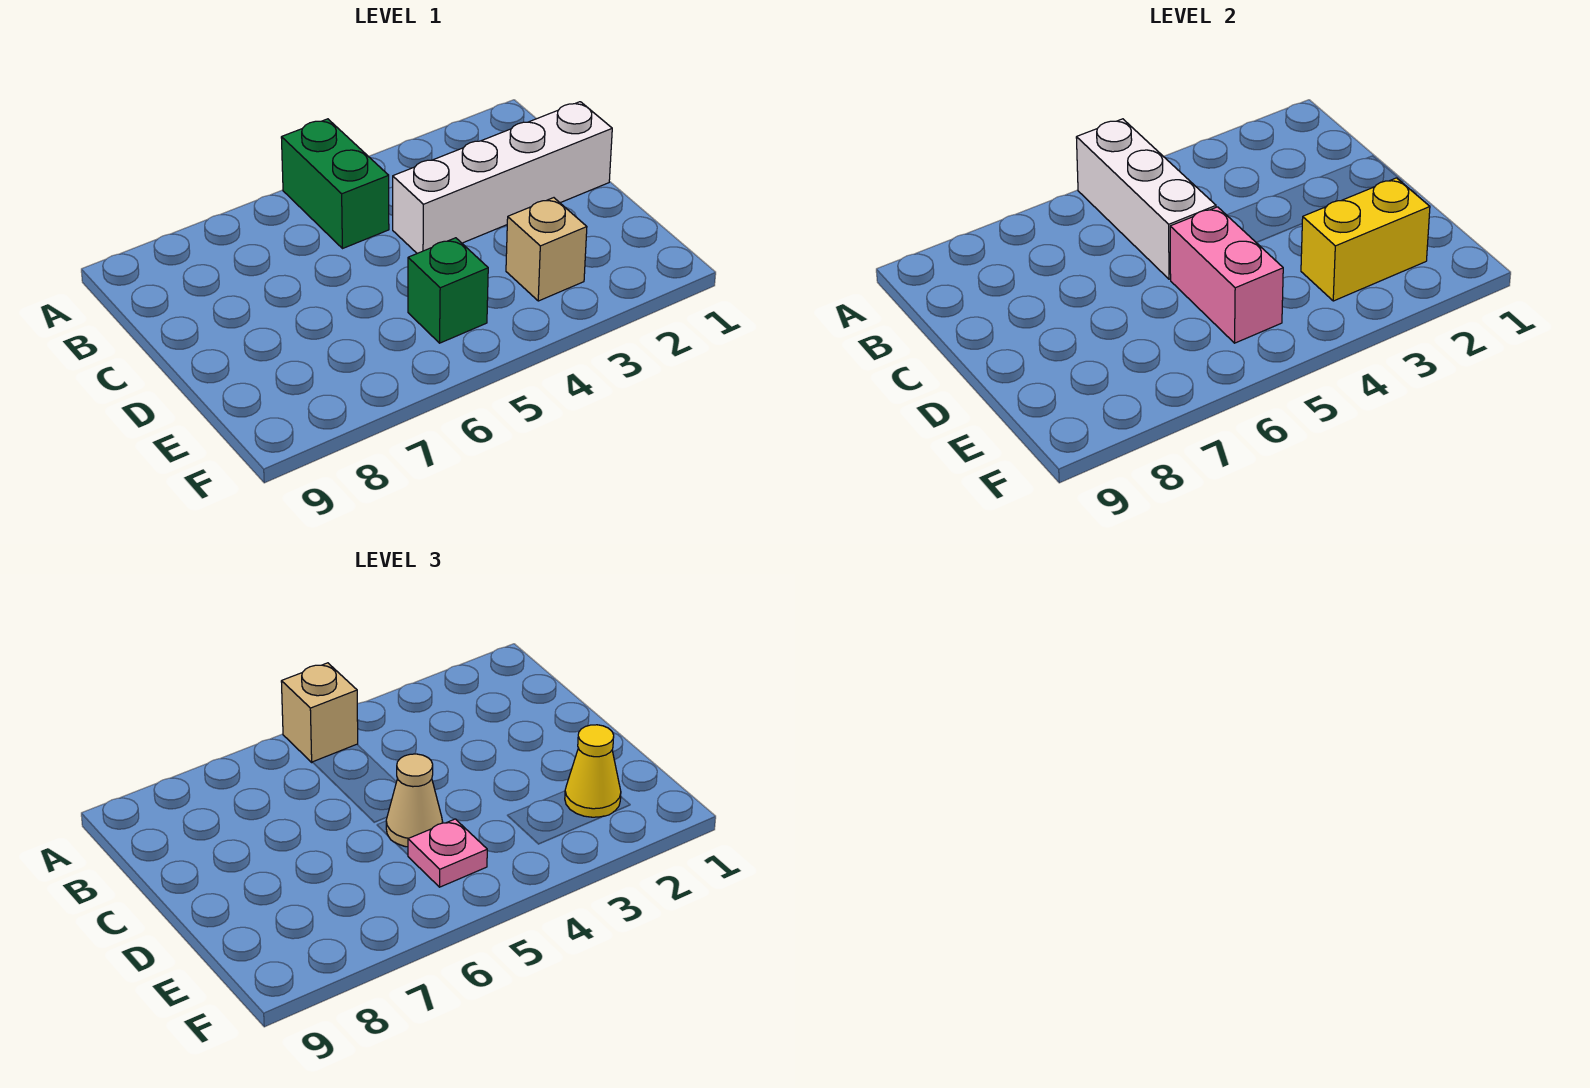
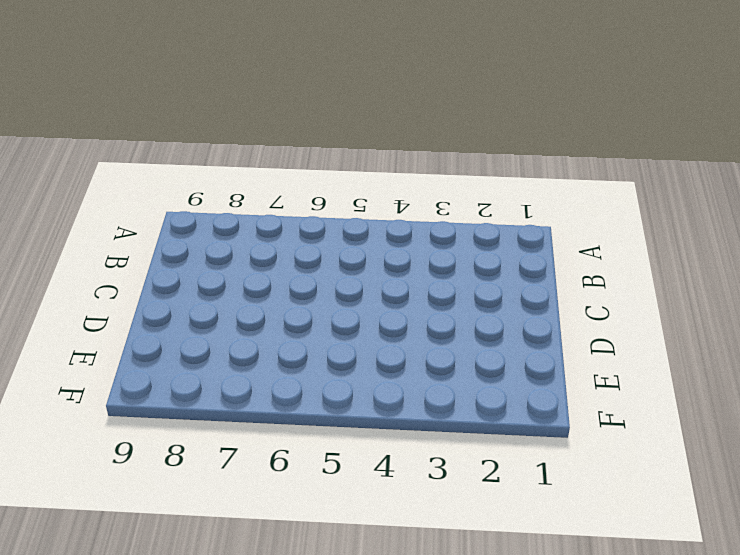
none -> green brick A5:B5 level 1
none -> white brick C1:C4 level 1

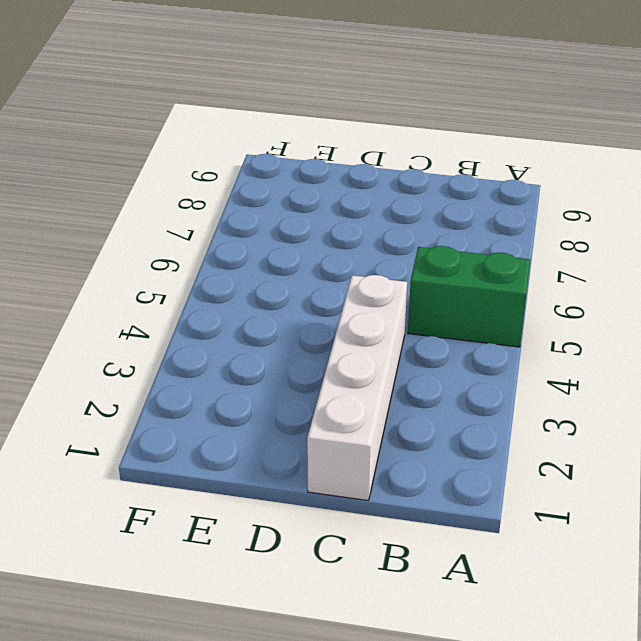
none -> tan brick E3 level 1
none -> green brick E5 level 1

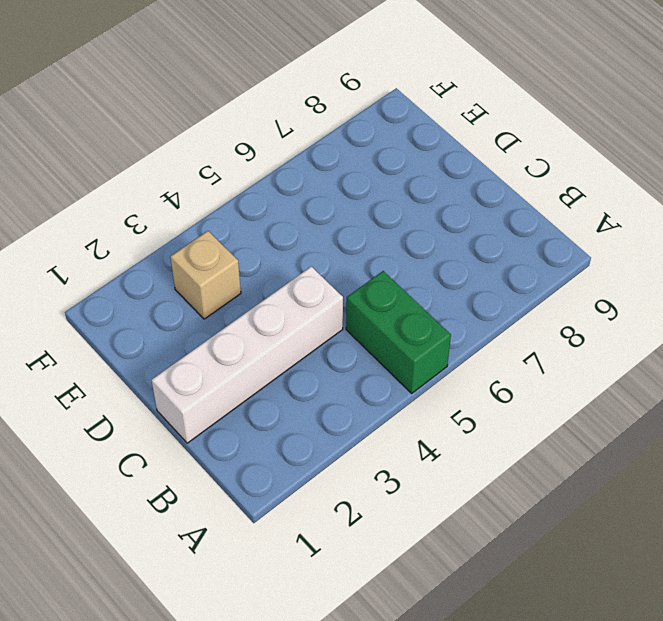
none -> green brick E5 level 1
none -> white brick A5:C5 level 2

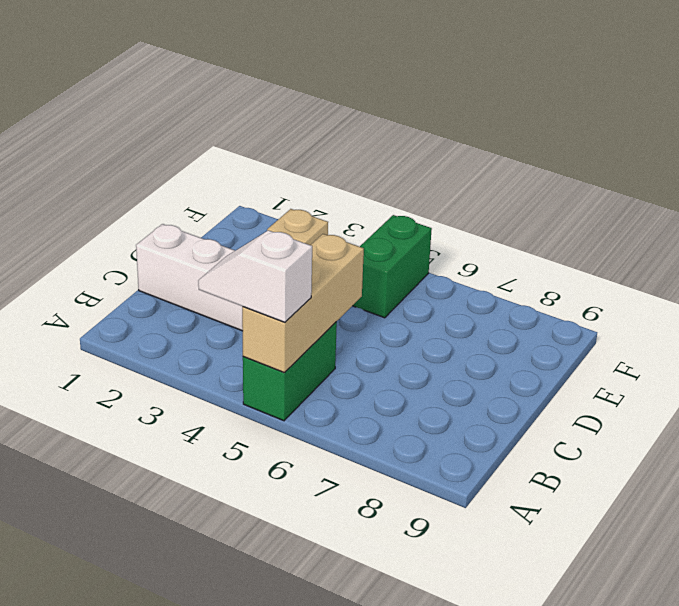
white slope A4:A5 level 3 top 5 -> tan brick A5 level 3
tan brick A5:C5 level 2 -> white brick A5:C5 level 2
green brick E5:F5 level 1 -> green brick E5 level 1
none -> pink brick D5:E5 level 2
none -> yellow brick E2:E3 level 2

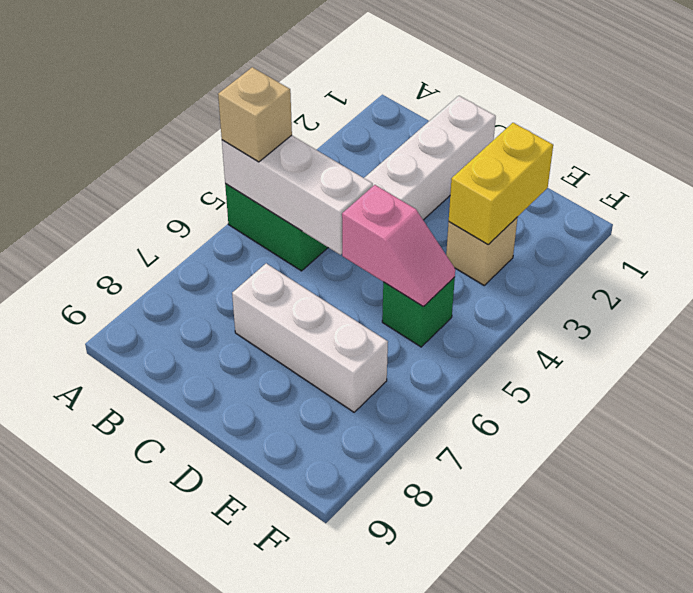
white brick C7:E7 level 1 -> none
pink slope D5:E5 level 2 top D -> pink brick D5:E5 level 2
none -> tan cone D5 level 3
none -> yellow cone E2 level 3

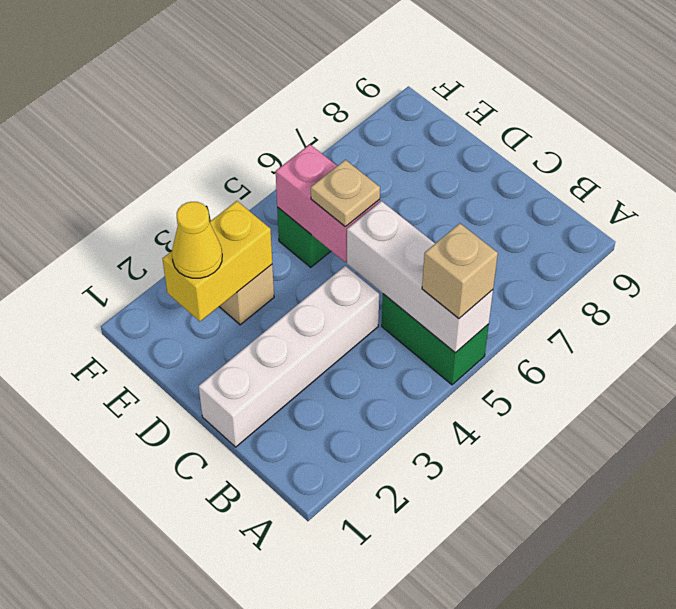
tan plate D5 level 3 -> tan cone D5 level 3
none -> pink plate E5 level 3

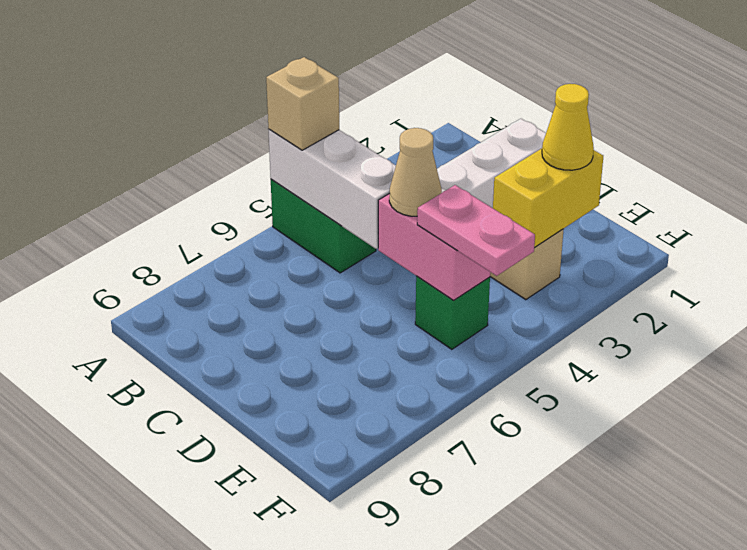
pink plate E5:F5 level 3 -> pink plate E5 level 3

